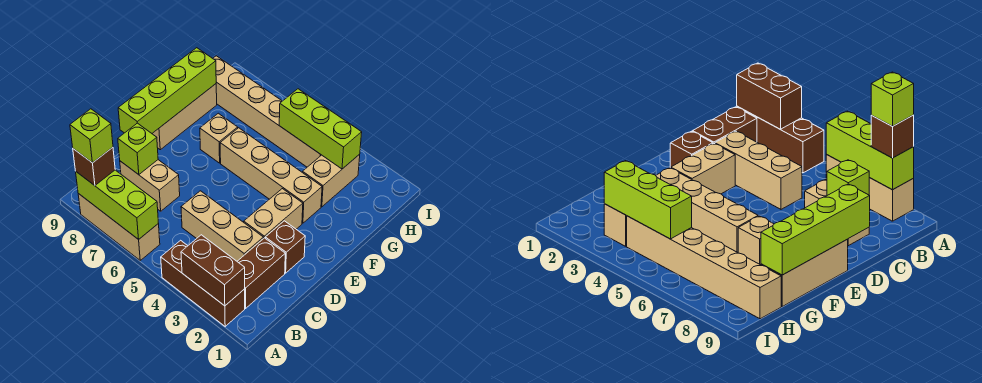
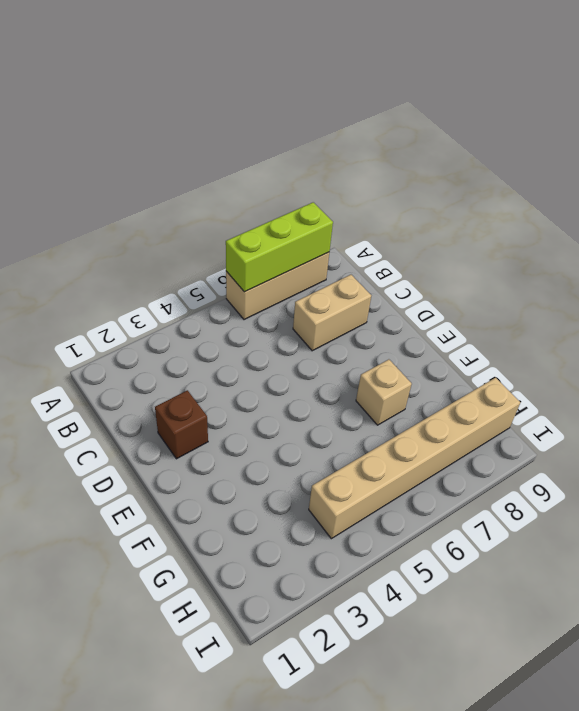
none -> brown brick A2:A4 level 1
none -> brown brick B2:C2 level 1
none -> tan brick C3:C5 level 1

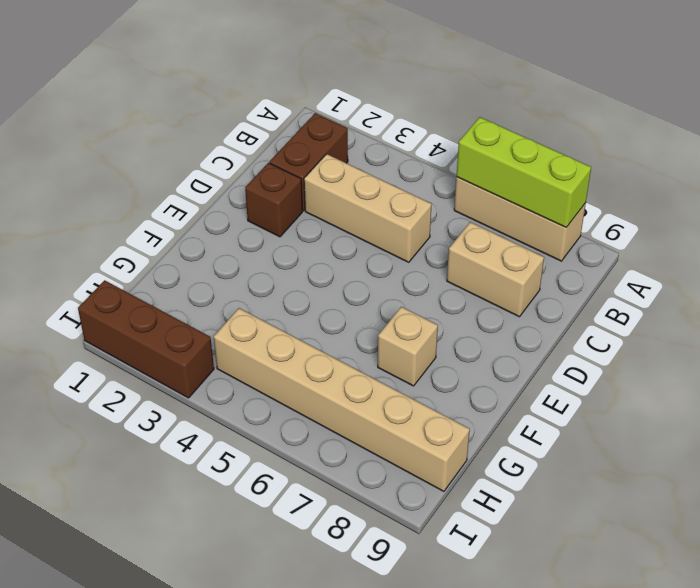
brown brick I1:I3 level 1 -> brown brick A2:A4 level 1
none -> tan brick D3:E3 level 1
none -> tan brick E9:G9 level 1
none -> tan brick F3:F6 level 1

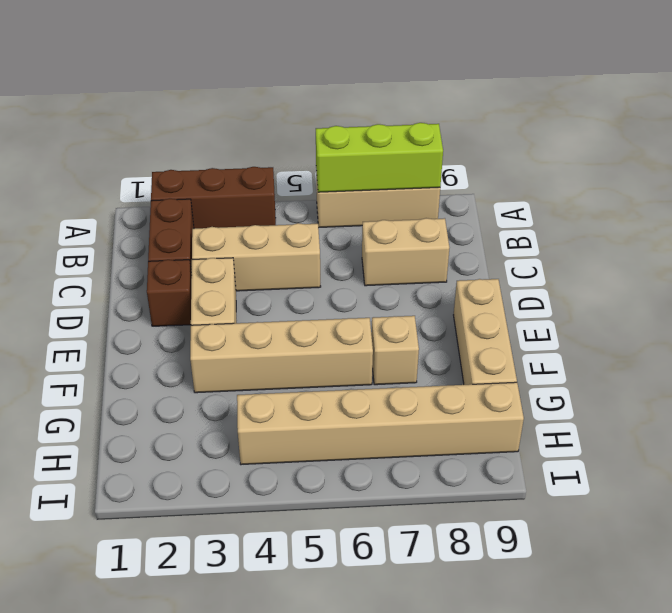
none -> tan brick G3:H3 level 1
none -> brown brick A2:A3 level 2
none -> lime brick C8 level 2

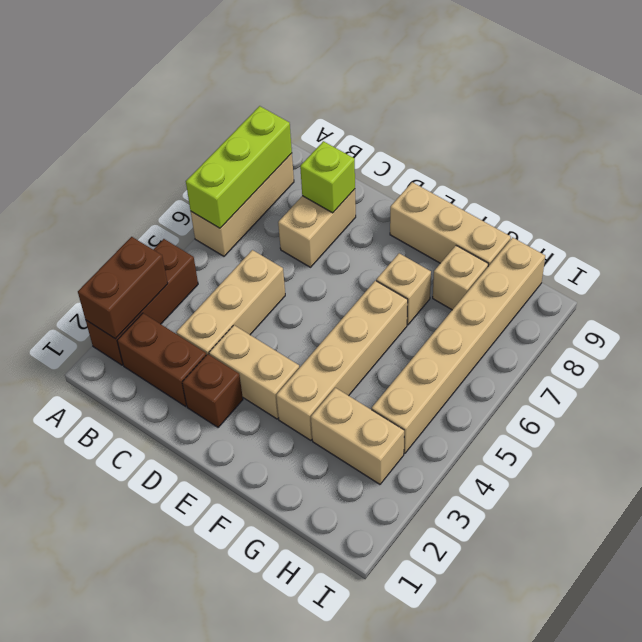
tan brick G8 level 1 -> none
none -> lime brick D9:G9 level 2
none -> lime brick H3:H5 level 2
none -> brown brick A8 level 3

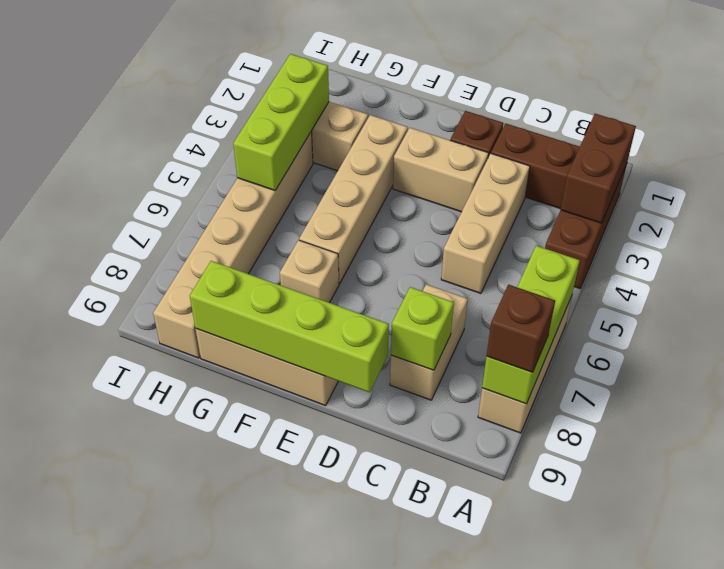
none -> lime brick A8 level 4

